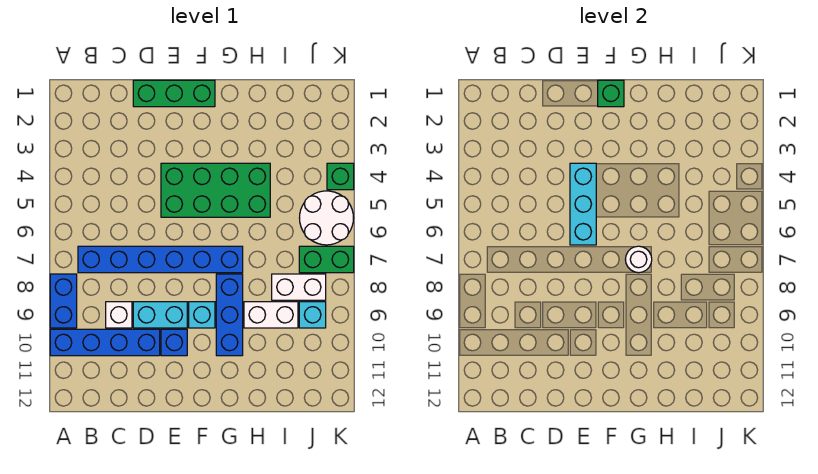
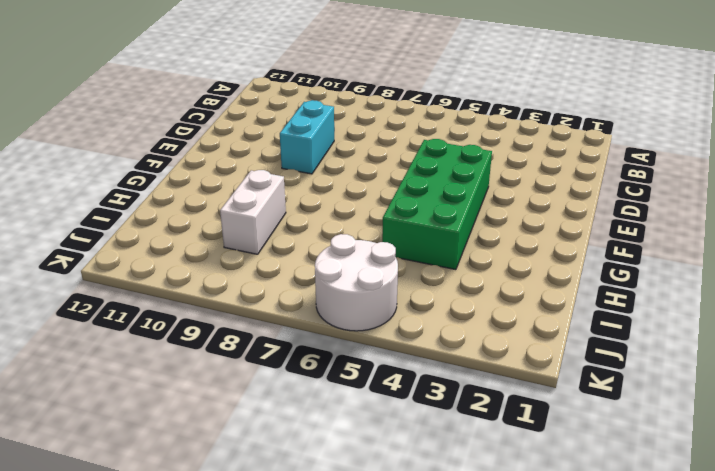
none -> blue brick A8:A9 level 1
none -> blue brick A10:D10 level 1
none -> blue brick B7:G7 level 1

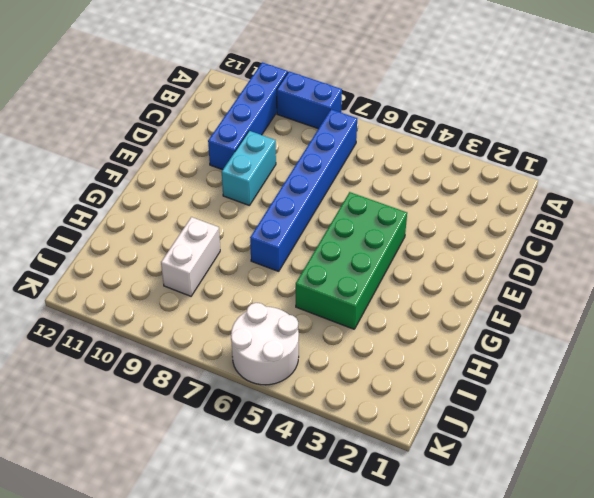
none -> white brick C9 level 1
none -> green brick D1:F1 level 1
none -> blue brick E10 level 1

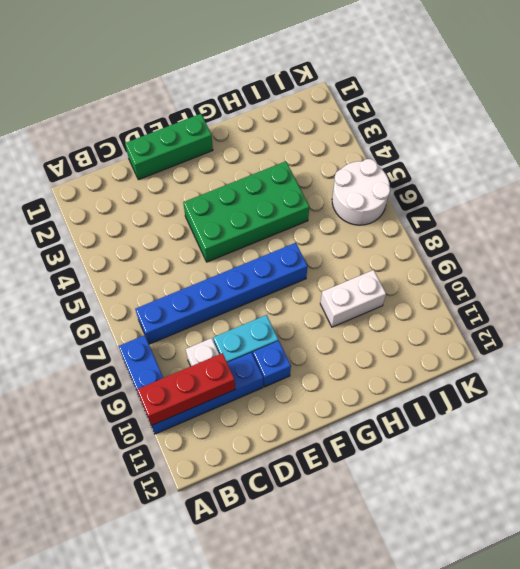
red brick A10:C10 level 2 -> none
none -> cyan brick F9 level 1
none -> blue brick G8:G10 level 1
none -> white brick I8:J8 level 1

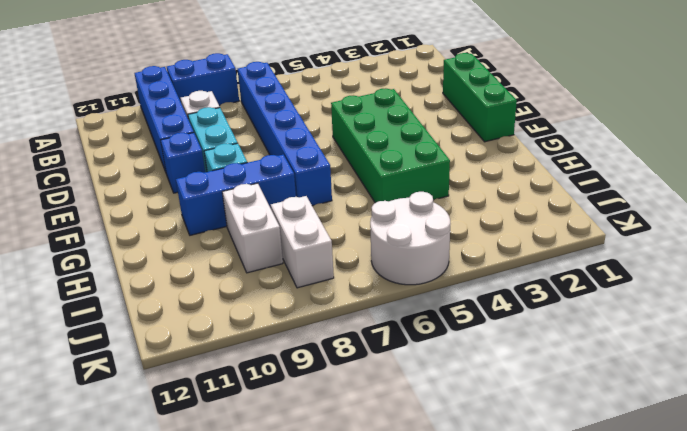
none -> green brick J7:K7 level 1
none -> cyan brick J9 level 1
none -> green brick K4 level 1

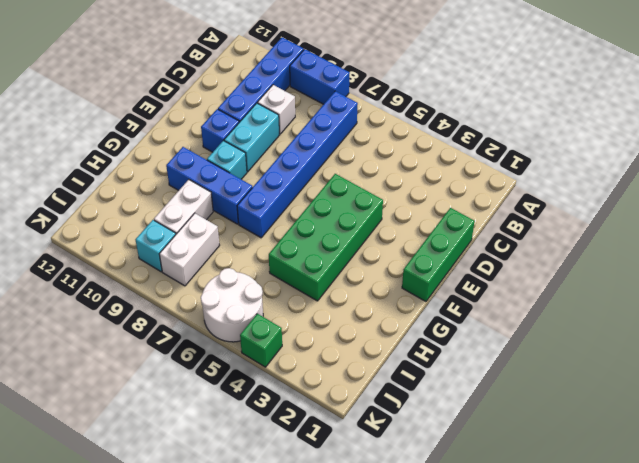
none -> green brick J7:K7 level 1
none -> cyan brick E4:E6 level 2
none -> green brick F1 level 2

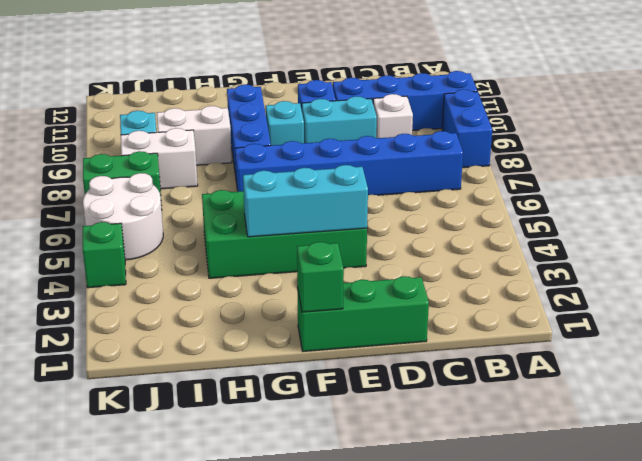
cyan brick E4:G4 level 2 -> cyan brick E4:E6 level 2
none -> white round brick G7 level 2

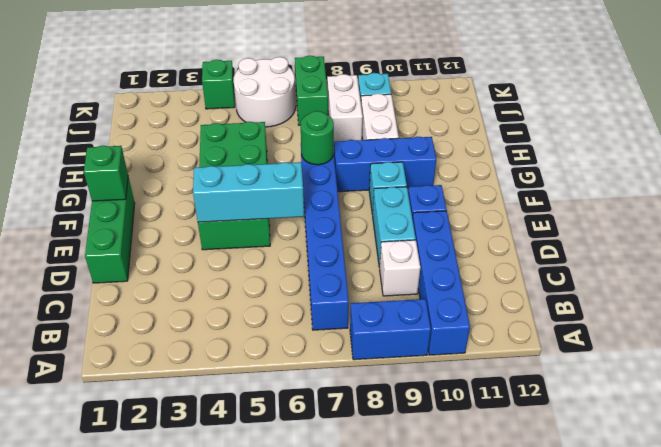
green round brick G7 level 2 -> white round brick G7 level 2

